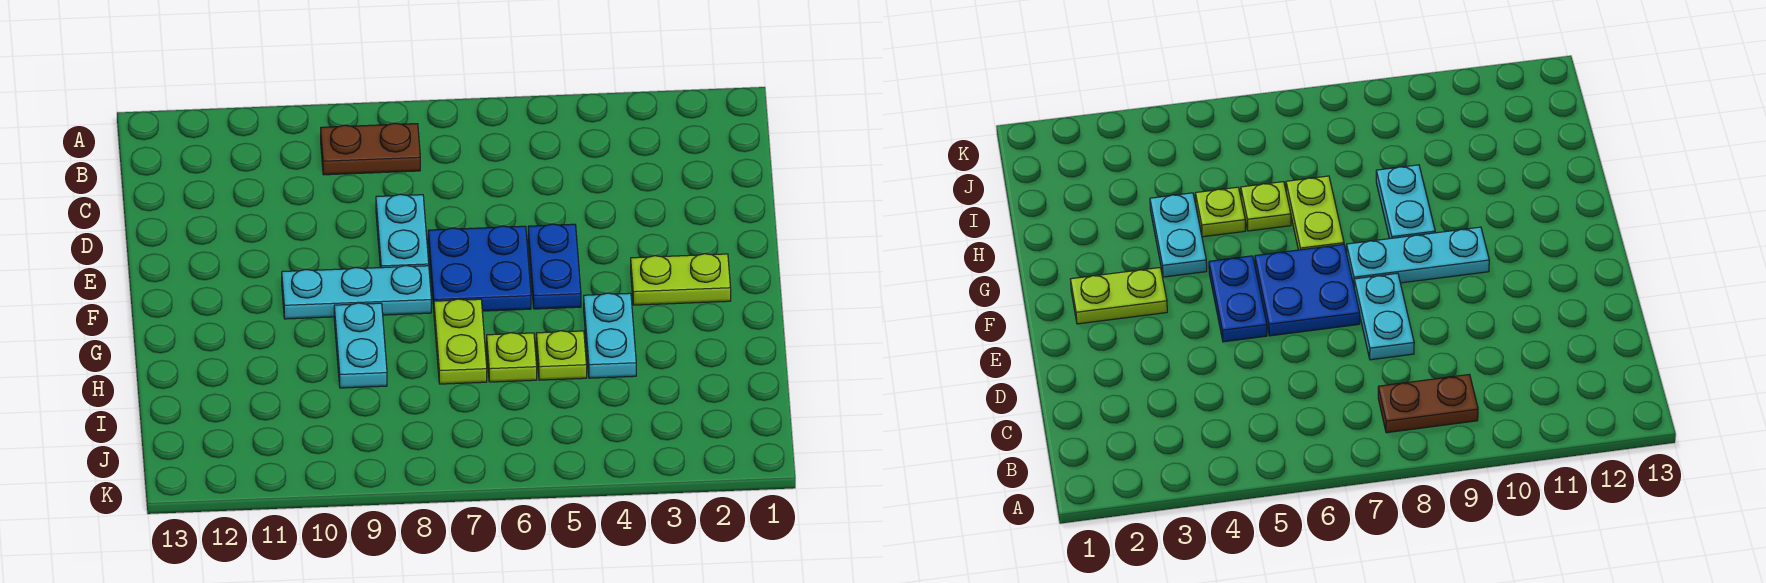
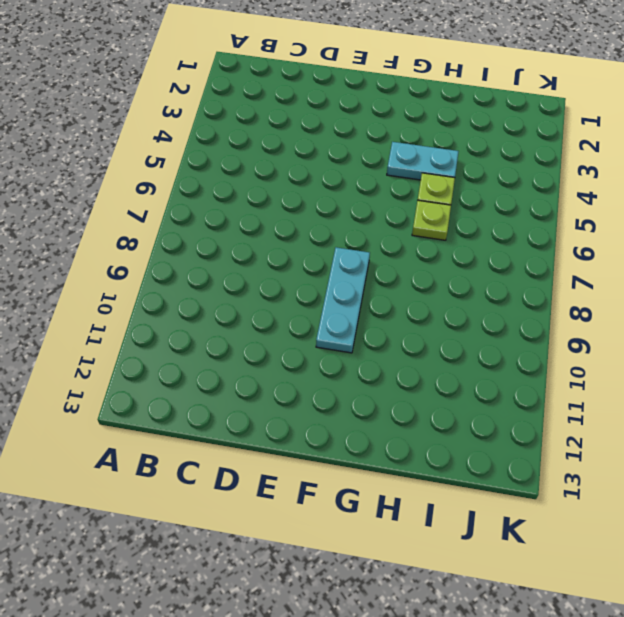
none -> brown plate B8:B9 level 1
none -> cyan plate D8:E8 level 1

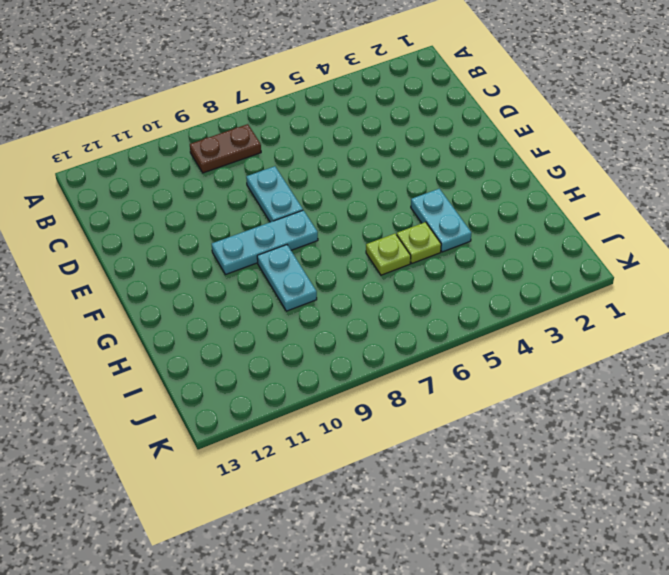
none -> blue plate E5:F5 level 1
none -> blue plate E6:F7 level 1

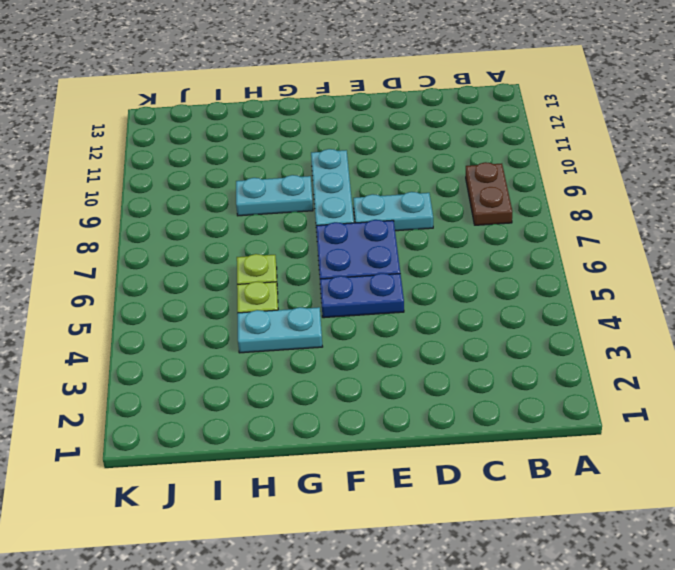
none -> lime plate F2:F3 level 1
none -> lime plate G7:H7 level 1

